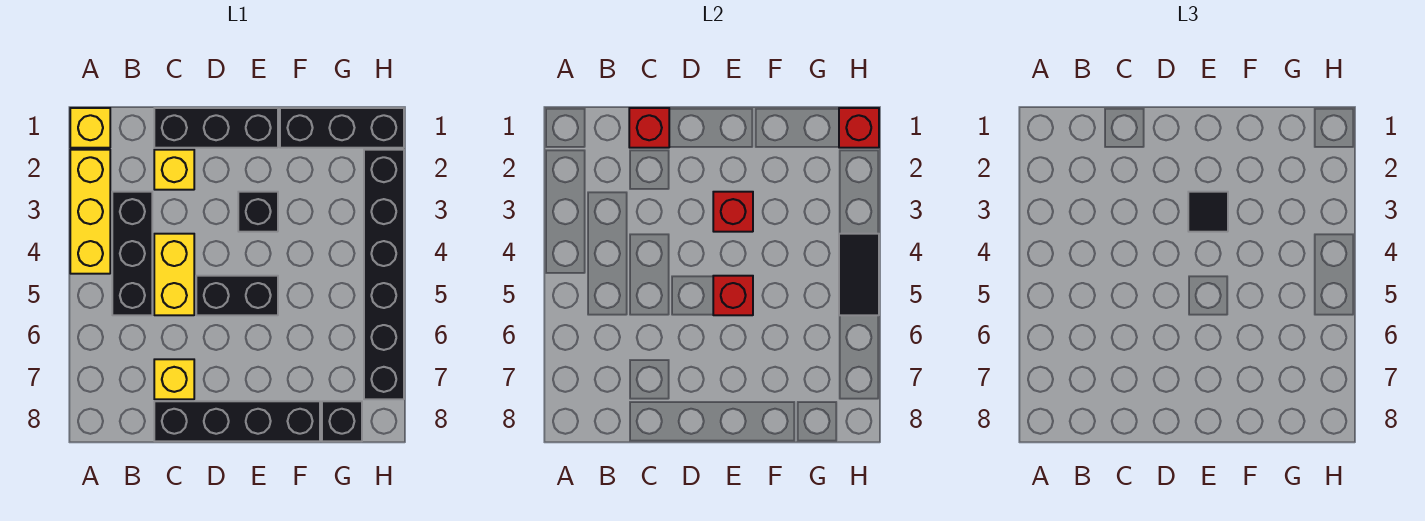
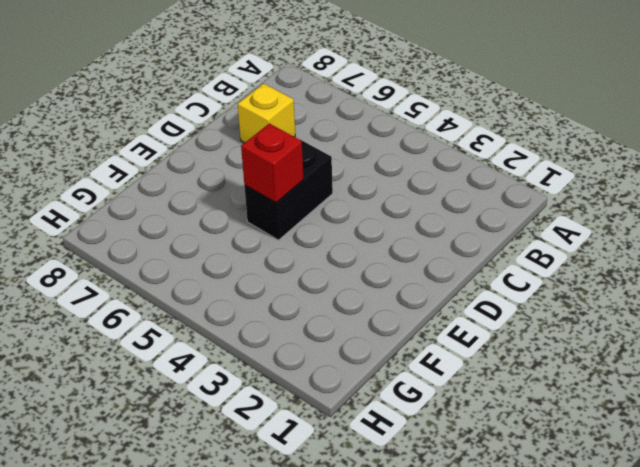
none -> yellow brick A1 level 1
none -> yellow brick A2:A4 level 1
none -> black brick B3:B5 level 1

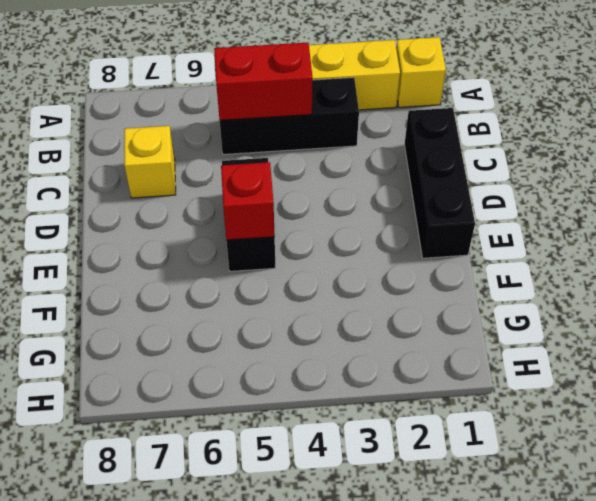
red brick B4:B5 level 2 -> none
none -> yellow brick C2 level 1
none -> yellow brick C4:C5 level 1
none -> black brick C8:F8 level 1

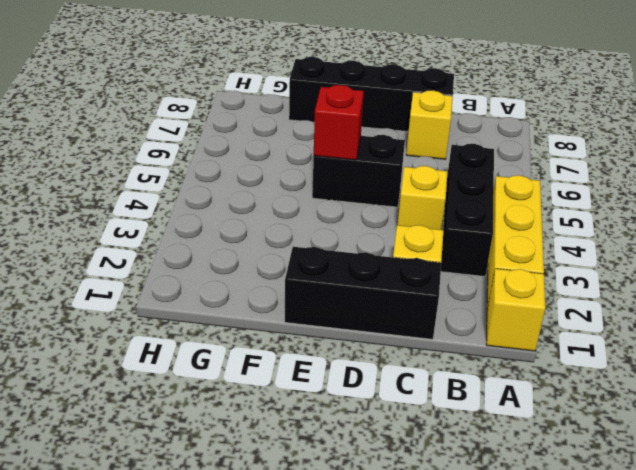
yellow brick C4 level 1 -> yellow brick C4:C5 level 1
none -> black brick E3 level 1
none -> black brick F1:H1 level 1
none -> black brick G8 level 1

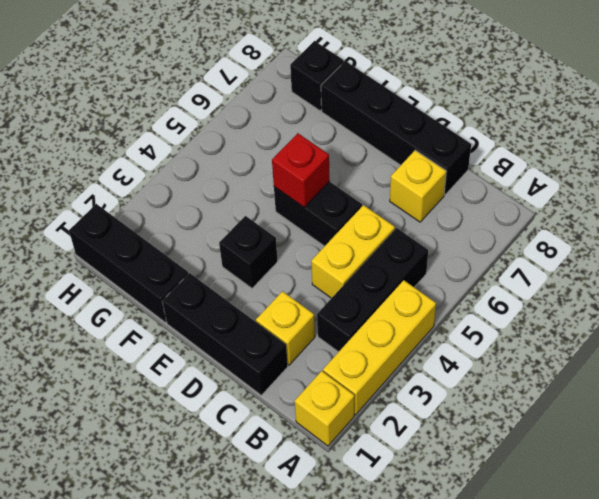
none -> black brick H2:H7 level 1
none -> red brick C1 level 2
none -> red brick E3 level 2

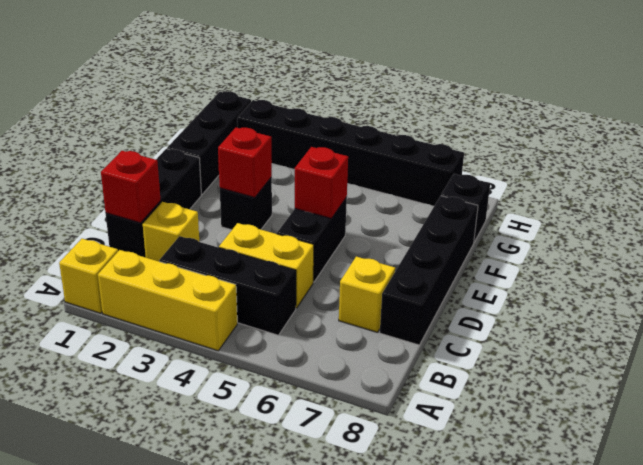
none -> red brick H1 level 2
none -> black tile H4:H5 level 2
none -> black tile E3 level 3

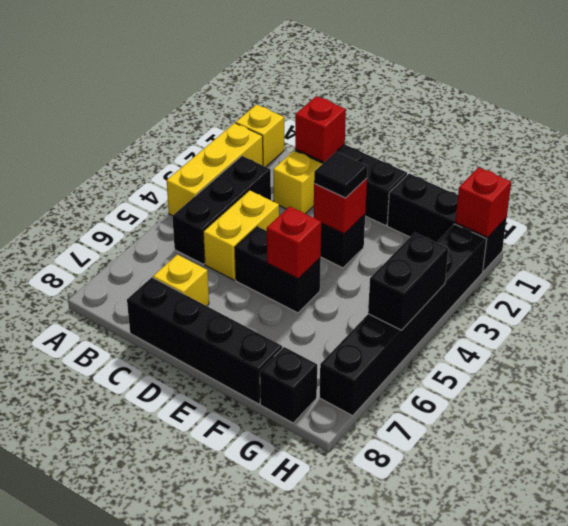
black brick H4:H5 level 2 -> black tile H4:H5 level 2

